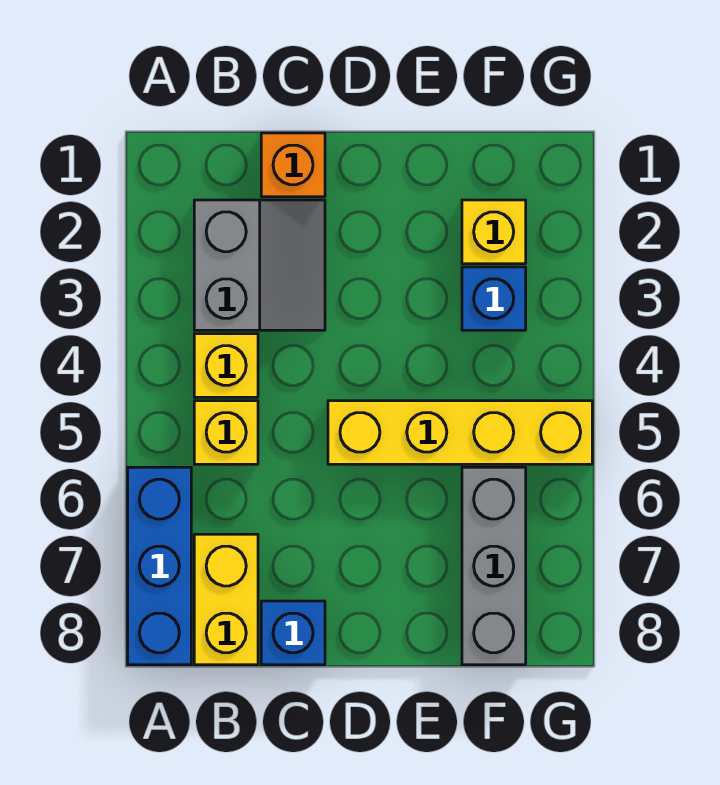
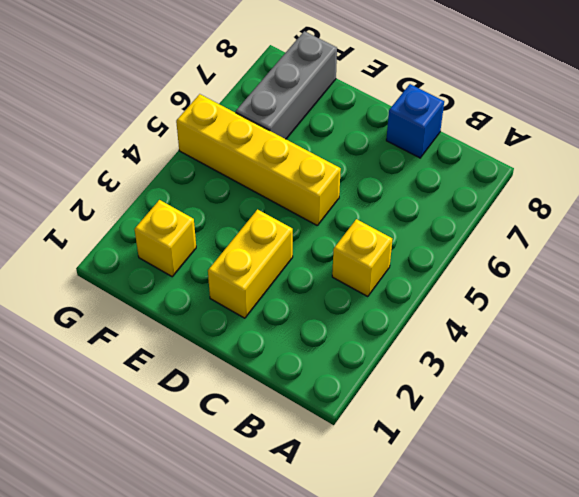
yellow brick D2:D3 level 1 -> yellow brick B7:B8 level 1
none -> blue brick A6:A8 level 1
none -> grey slope B2:C3 level 1 top B

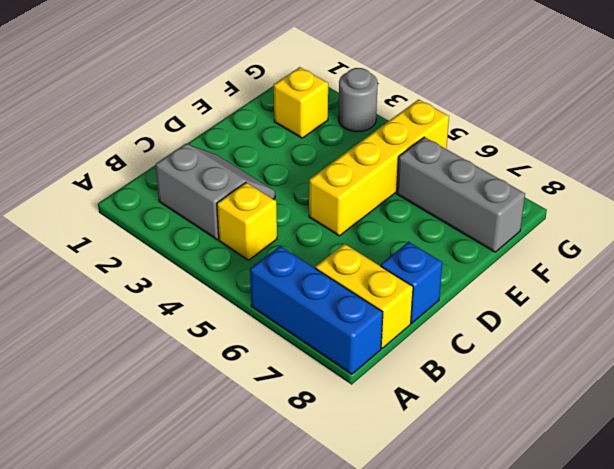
grey round brick G3 level 1 -> none
none -> yellow brick B5 level 1
none -> orange brick C1 level 1

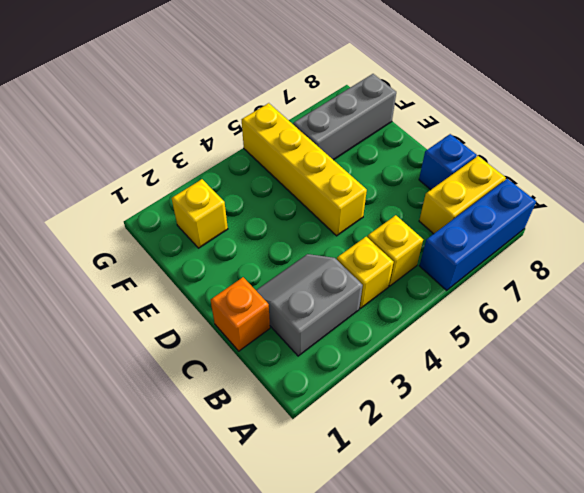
none -> blue brick F3 level 1

